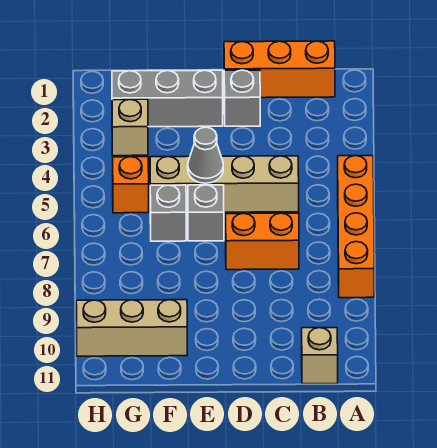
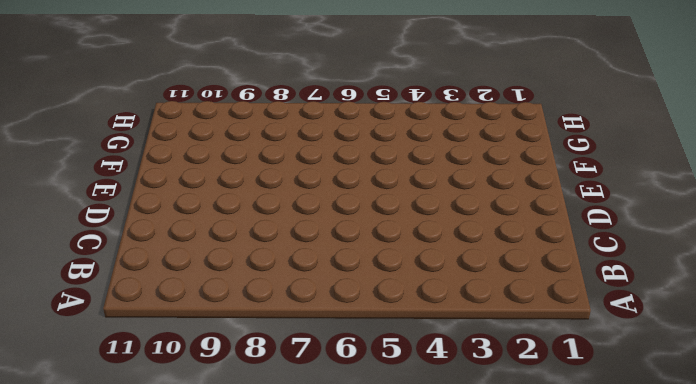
none -> orange brick A5:A8 level 1
none -> orange brick B1:D1 level 1
none -> tan brick B11 level 1

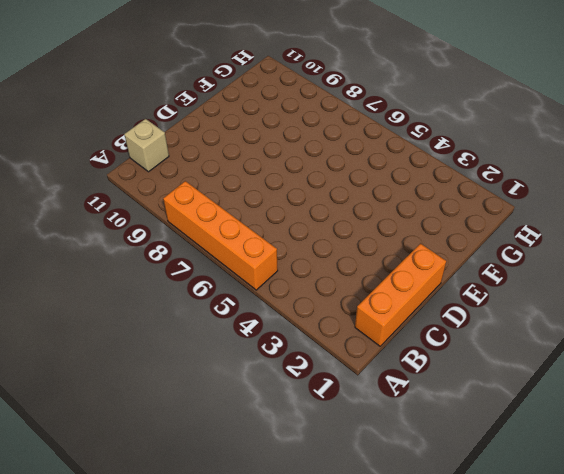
none -> tan brick C5:F5 level 1
none -> orange brick C7:D7 level 1
none -> grey brick D2 level 1

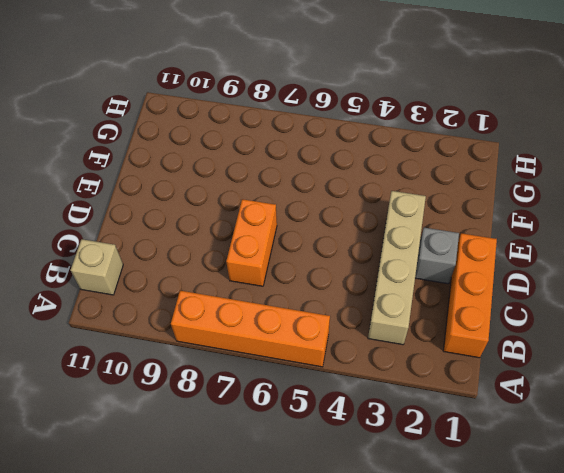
tan brick B3:E3 level 1 -> tan brick C5:F5 level 1
none -> grey brick E2:G2 level 1
none -> grey brick E6 level 1
none -> grey brick F6 level 1

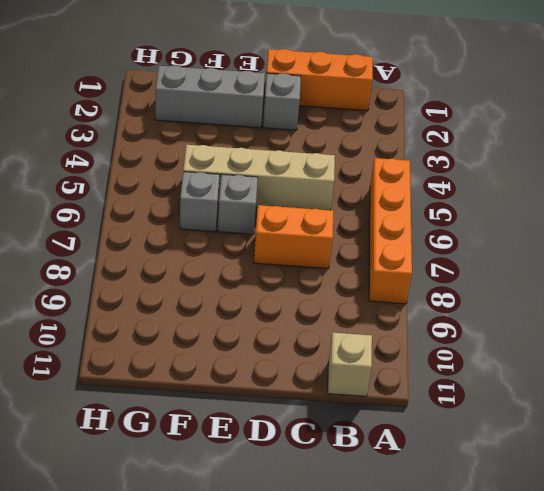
none -> tan brick F10:H10 level 1
none -> tan brick G3 level 1
none -> orange brick G5 level 1

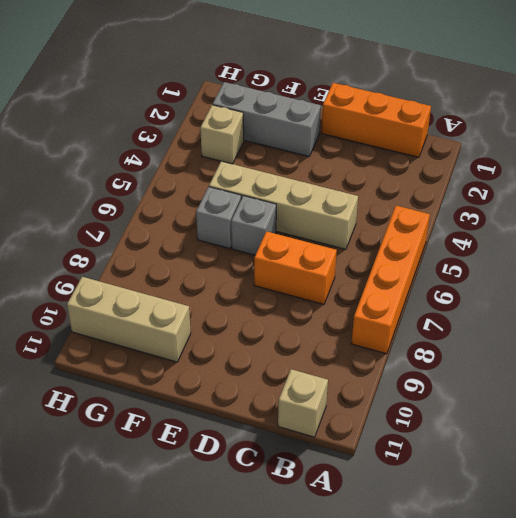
none -> grey brick D2 level 1
none -> orange brick G5 level 1
none -> grey cone E5 level 2

